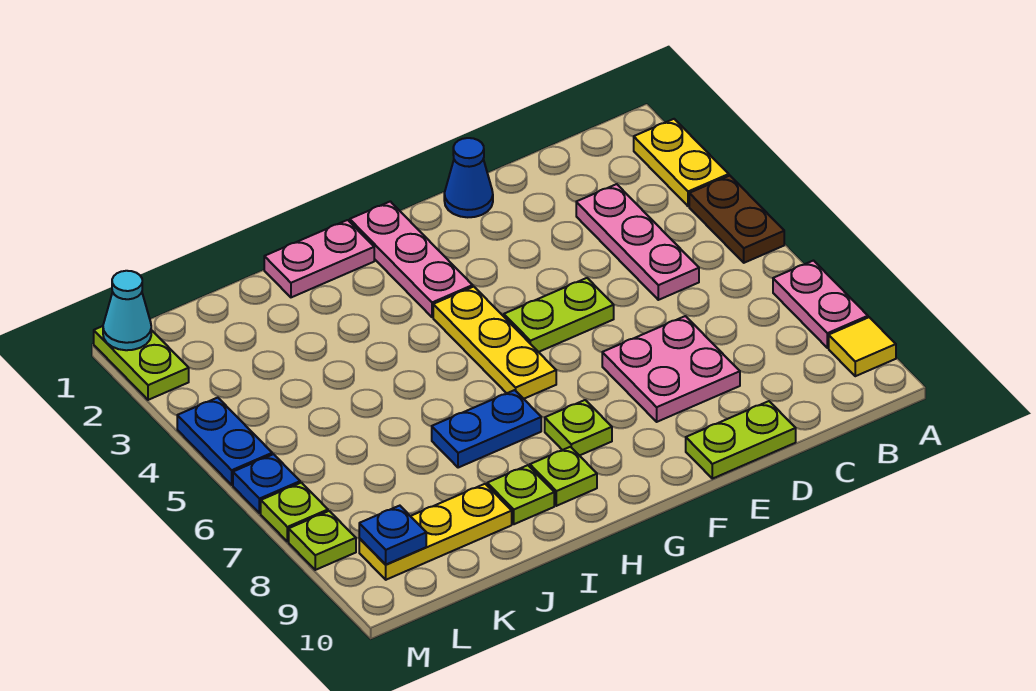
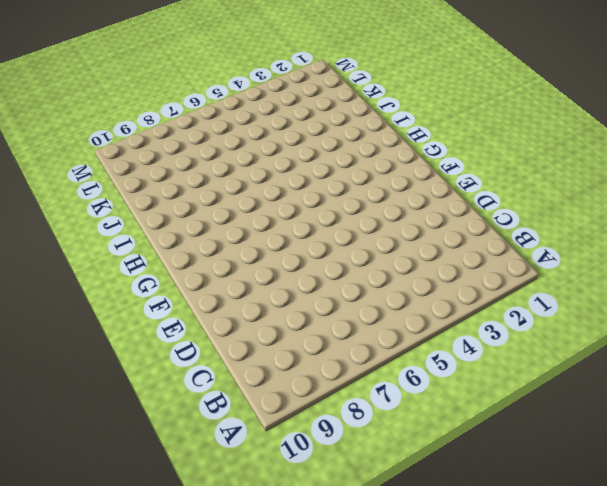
none -> yellow plate A2:A3 level 1
none -> brown plate A4:A5 level 1
none -> pink plate A7:A8 level 1

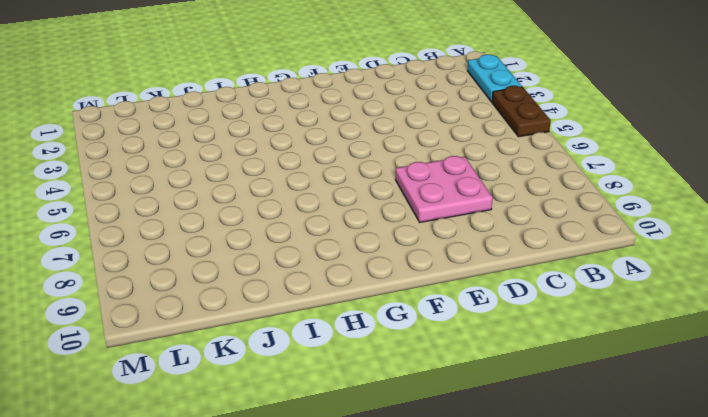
cyan plate A2:A3 level 1 -> yellow plate A2:A3 level 1
none -> pink plate A7:A8 level 1
none -> yellow tile A9 level 1
none -> pink plate C3:C5 level 1

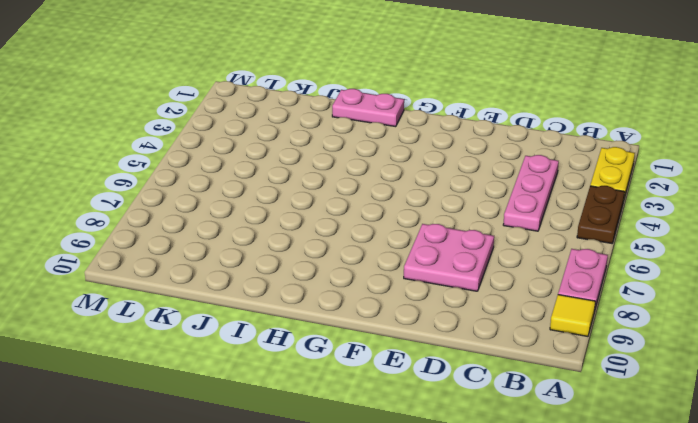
none -> lime plate D10:E10 level 1
none -> blue cone E1 level 1
none -> lime plate E5:F5 level 1

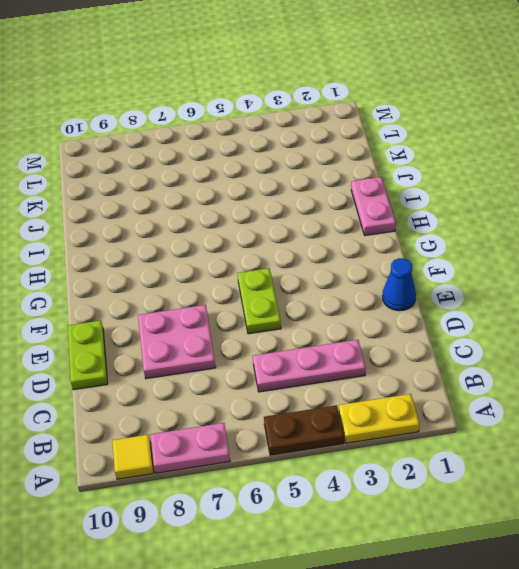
none -> pink plate G1:G3 level 1
none -> yellow plate G4:G6 level 1
none -> lime plate G8 level 1

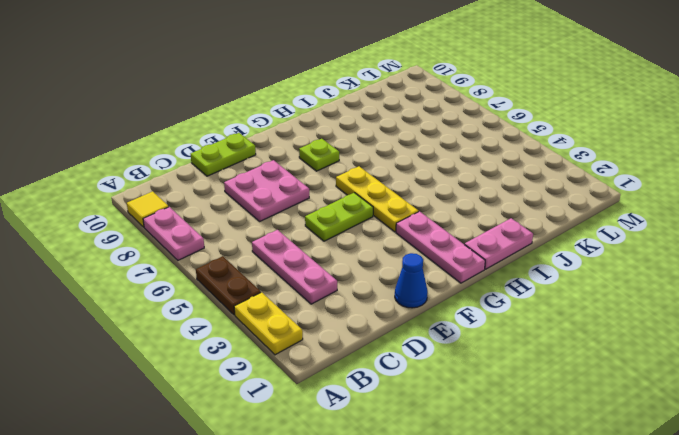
none -> blue plate H7:I7 level 1
none -> lime plate H9 level 1
none -> lime plate I9 level 1

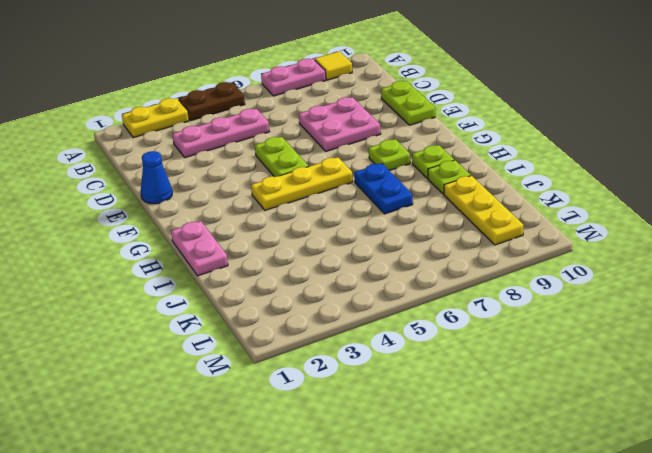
none -> pink plate G1:G3 level 1
none -> lime plate M1:M2 level 1
none -> blue plate M4:M5 level 1

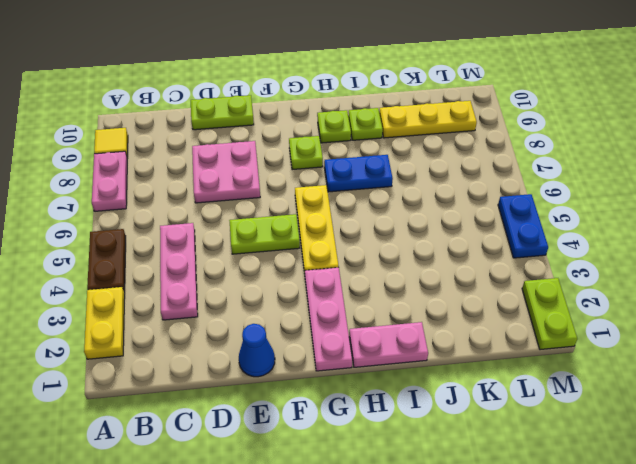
none -> blue plate M6 level 1
none -> lime plate M7 level 1
none -> lime plate M8 level 1

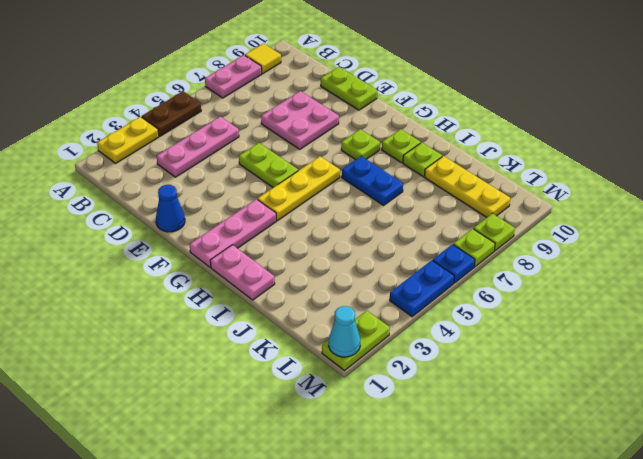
none -> blue plate L9 level 2

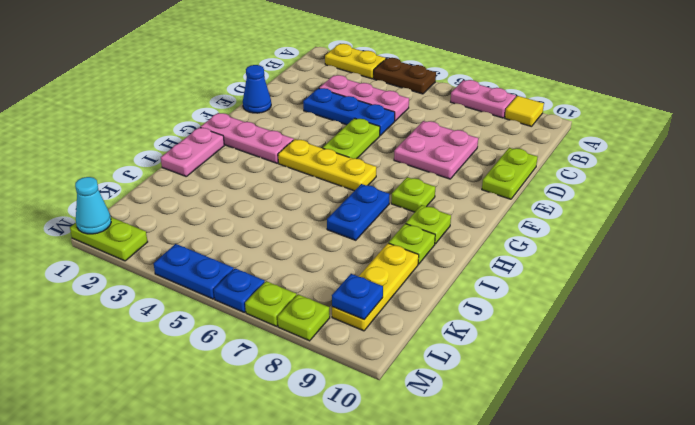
blue plate D3:D5 level 1 -> none

